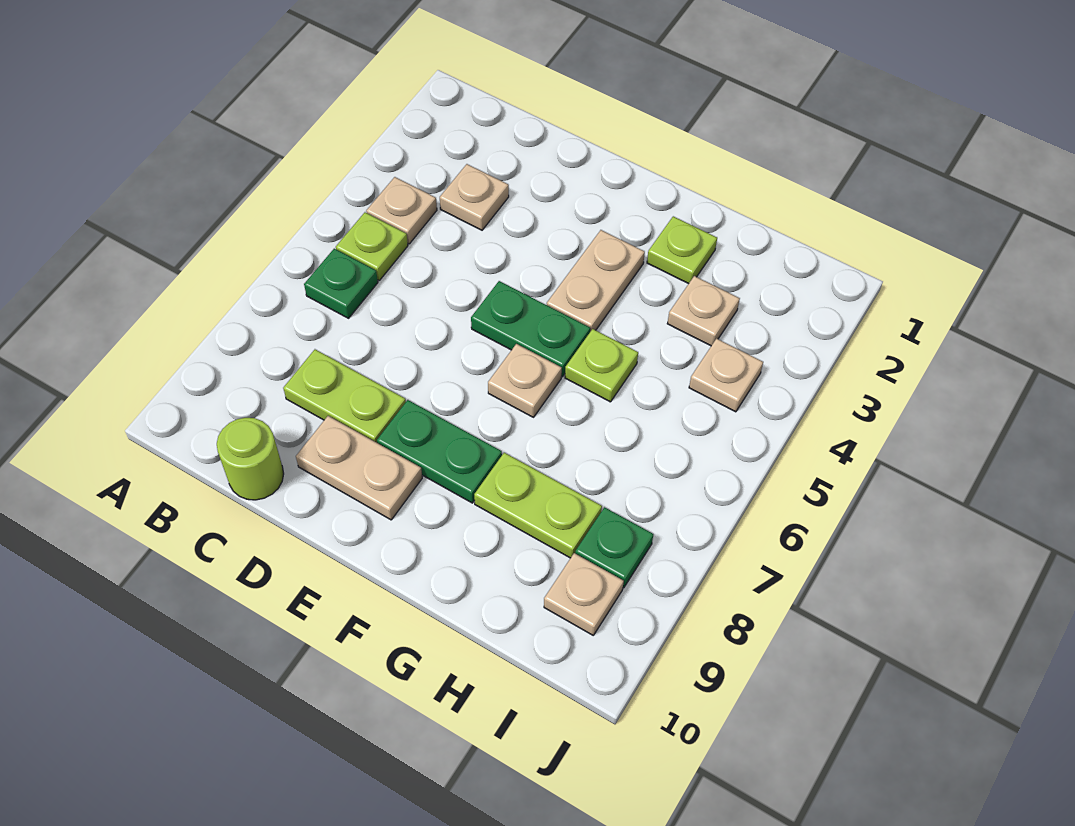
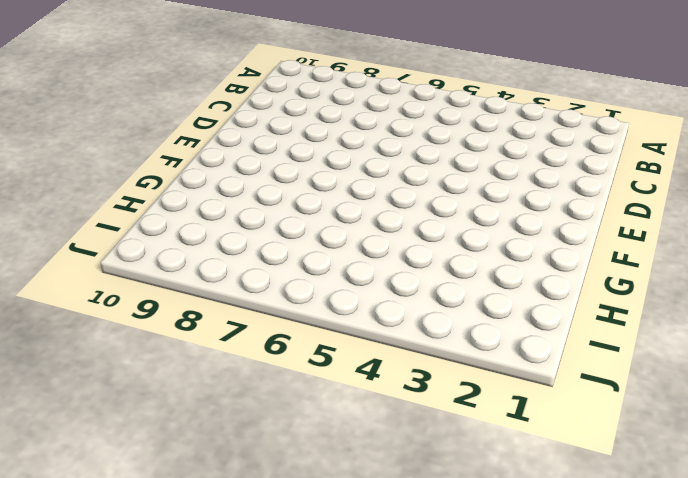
none -> tan plate B4 level 1
none -> lime plate B5 level 1
none -> green plate B6 level 1

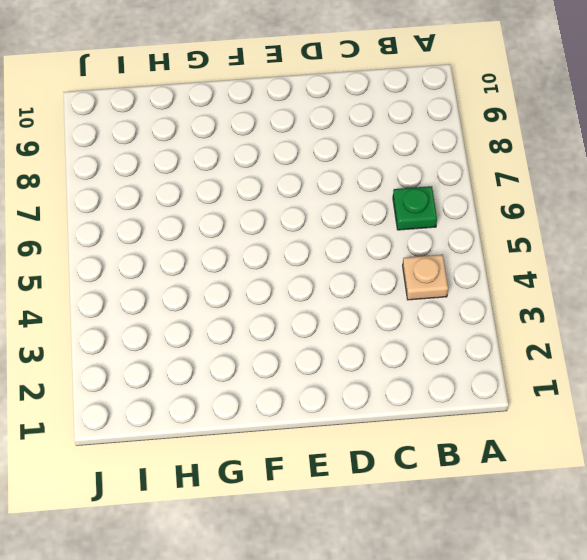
none -> lime plate B5 level 1
none -> tan plate C3 level 1
none -> lime plate C8:D8 level 1

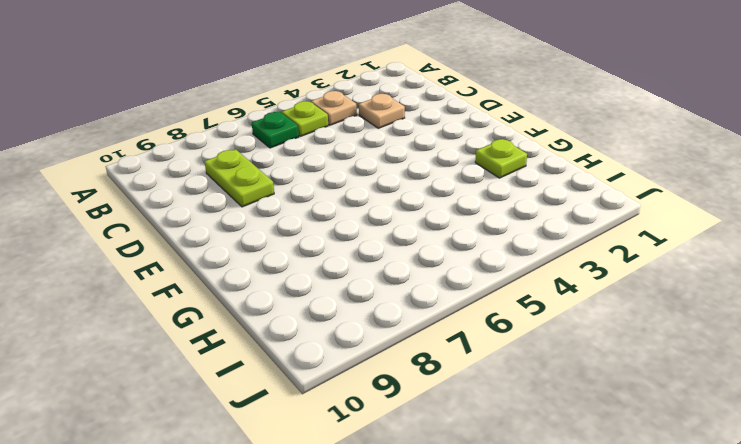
none -> lime round brick C10 level 1
none -> tan plate D9:E9 level 1
none -> green plate E5:F5 level 1

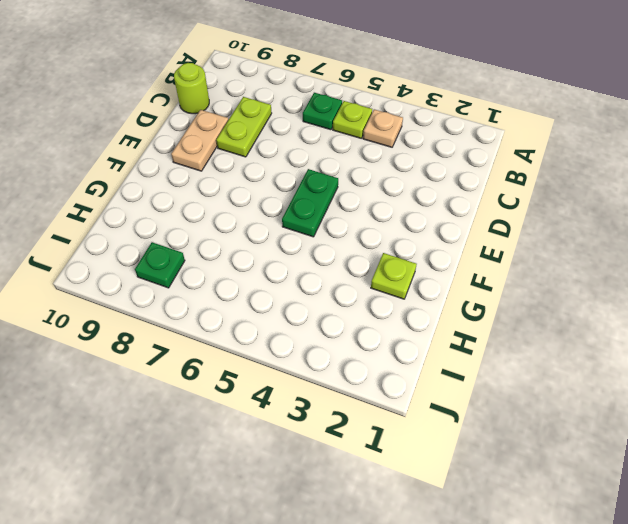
none -> tan plate C3 level 1
none -> green plate E8:F8 level 1
none -> tan plate F3:F4 level 1

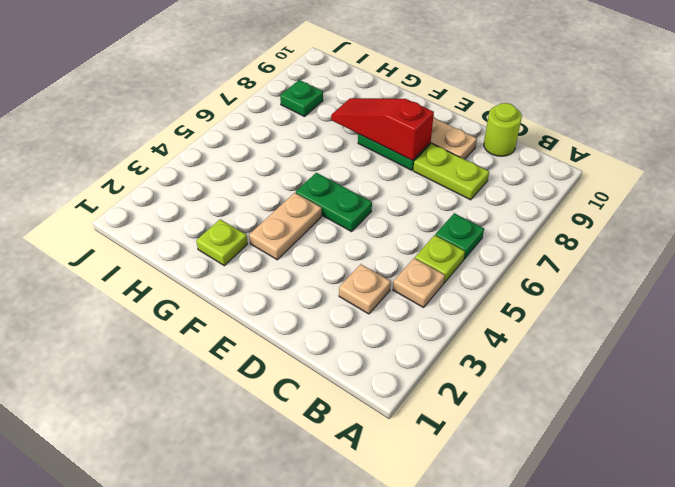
red slope E8:G8 level 2 top E -> none
none -> tan plate F6 level 1
none -> lime plate G5 level 1
none -> lime plate G8:H8 level 1

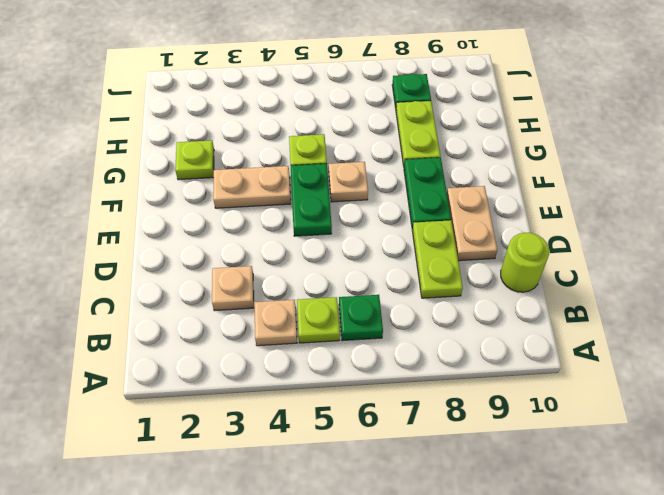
none -> tan plate H3 level 1
none -> tan plate I4 level 1
none -> tan plate I9 level 1

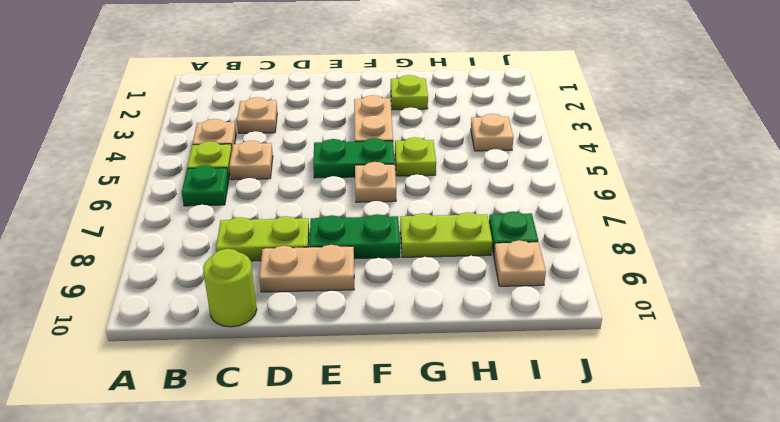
tan plate C5 level 1 -> tan plate H3 level 1

